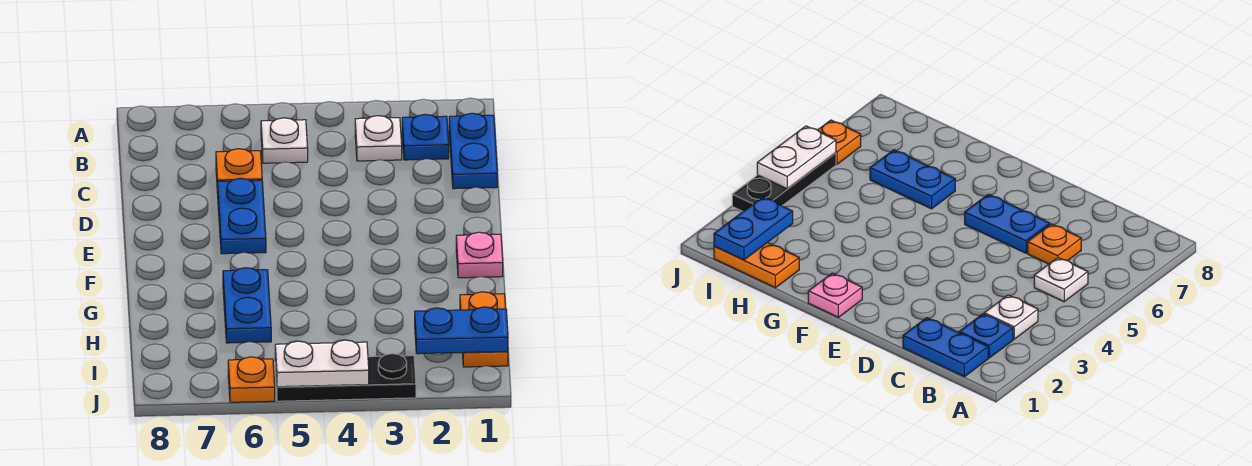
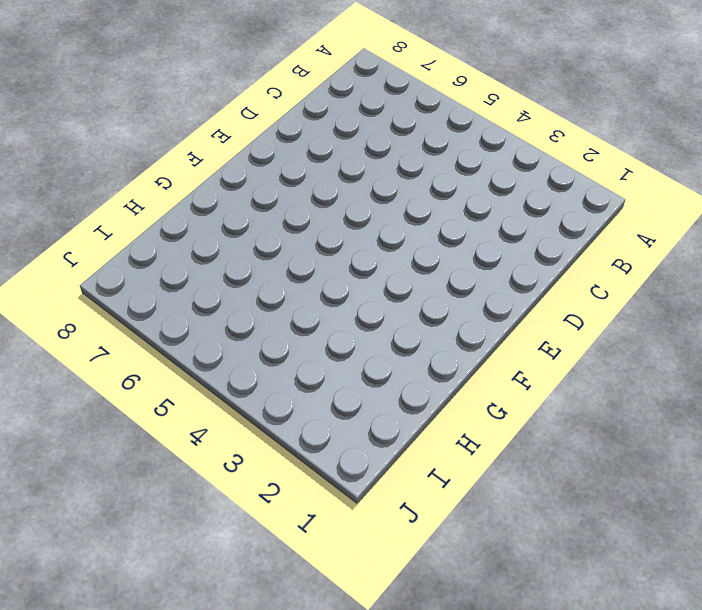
none -> blue plate B1:C1 level 1
none -> blue plate B2 level 1
none -> white plate B3 level 1

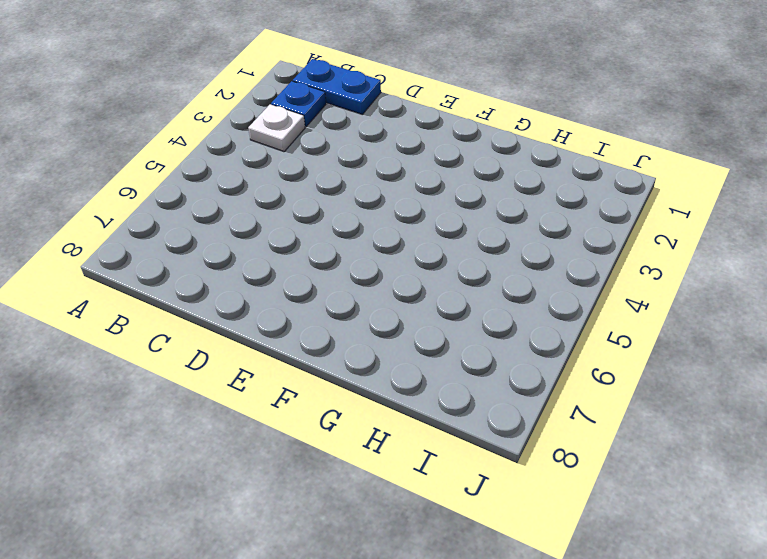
none -> white plate B5 level 1
none -> orange plate C6 level 1
none -> blue plate D6:E6 level 1

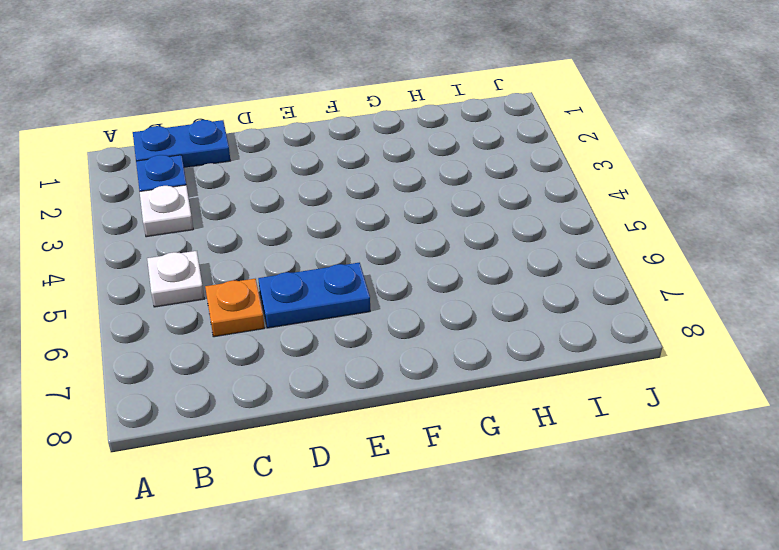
none -> pink plate F1 level 1
none -> blue plate G6:H6 level 1
none -> orange plate H1:I1 level 1

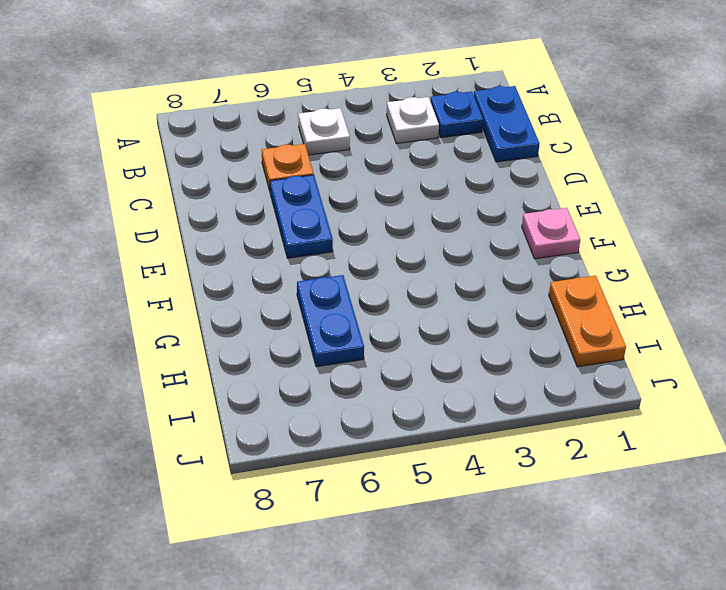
none -> black plate J3:J5 level 1
none -> orange plate J6 level 1
none -> blue plate I1:I2 level 2

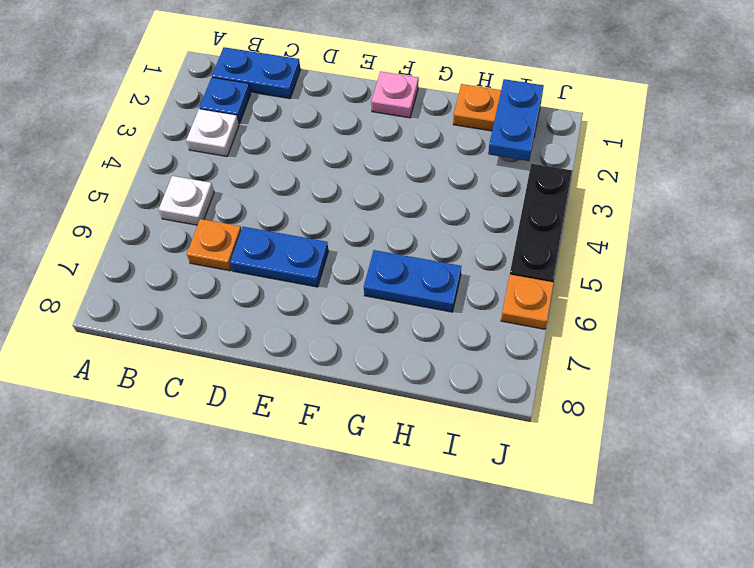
none -> white plate J4:J5 level 2

